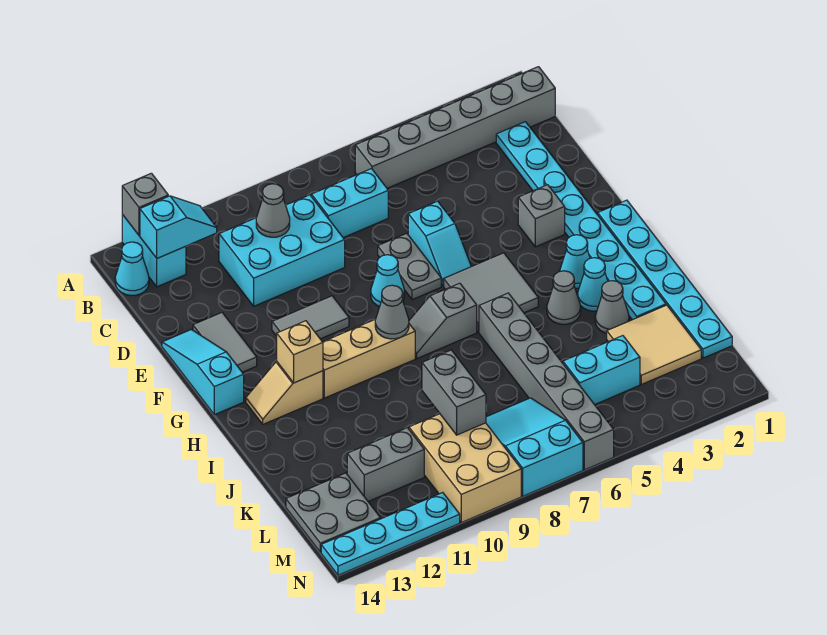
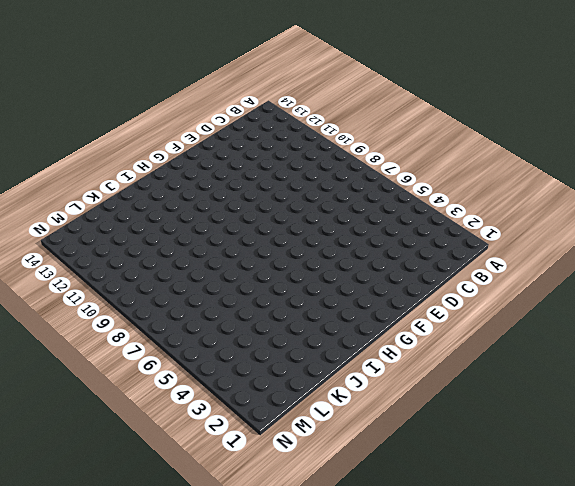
none -> cyan brick A13:B13 level 1
none -> grey brick B1:B6 level 1
none -> cyan cone B14 level 1
none -> cyan plate C2:J2 level 1

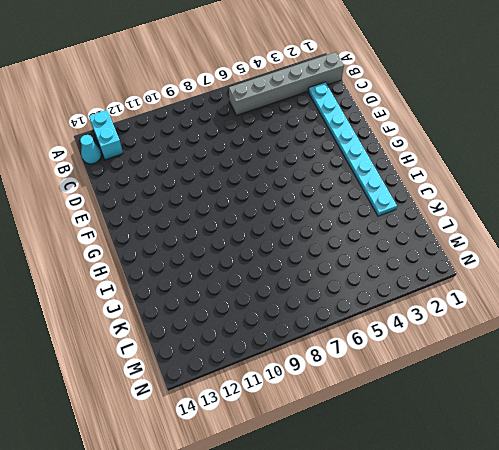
none -> cyan brick C7:C8 level 1
none -> cyan brick C9:D11 level 1
none -> cyan slope E6:F6 level 1 top E
none -> grey plate E7:F7 level 1

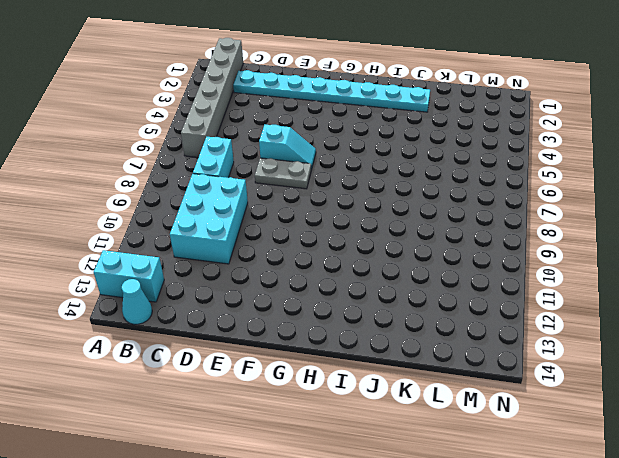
none -> grey tile E13:F13 level 1
none -> cyan slope E14:G14 level 1 top G
none -> grey brick F3 level 1
none -> cyan cone F8 level 1

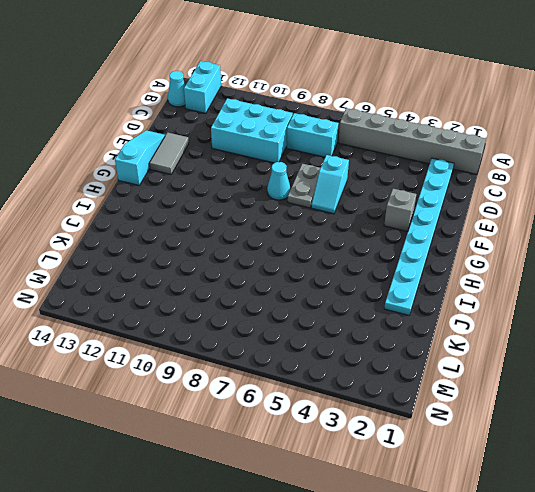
none -> grey tile F10:F11 level 1
none -> cyan plate G1:L1 level 1
none -> grey tile G5:H6 level 1
none -> cyan cone H3 level 1

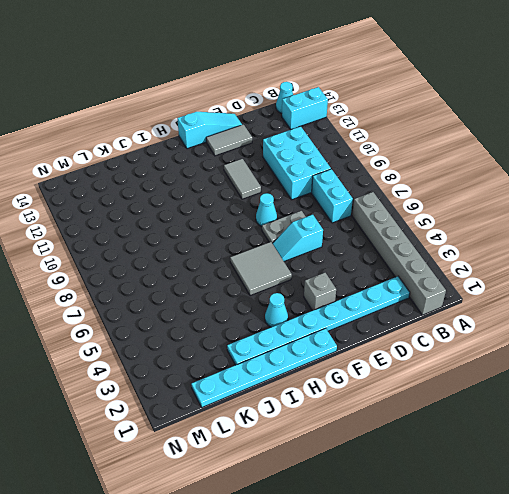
none -> grey slope H7:H8 level 1 top 7
none -> tan brick H9:H11 level 1
none -> tan slope H12:H13 level 1 top 12
none -> cyan cone I3 level 1

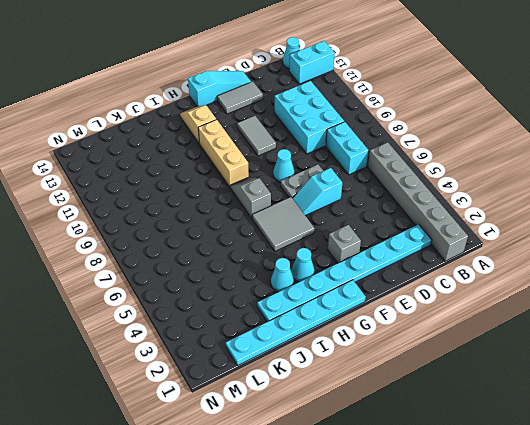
none -> grey cone I4 level 1
none -> grey brick I6:N6 level 1
none -> grey cone J3 level 1
none -> tan tile K2:L3 level 1

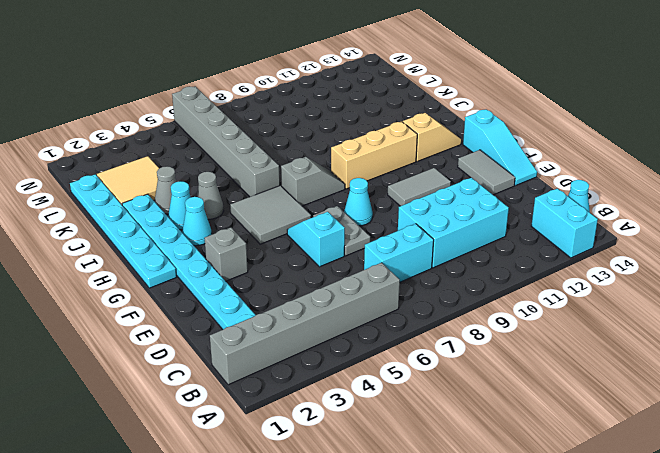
none -> cyan brick L4:L5 level 1
none -> cyan slope L7:N8 level 1 top N
none -> tan brick L9:N10 level 1
none -> grey brick L11:L12 level 1

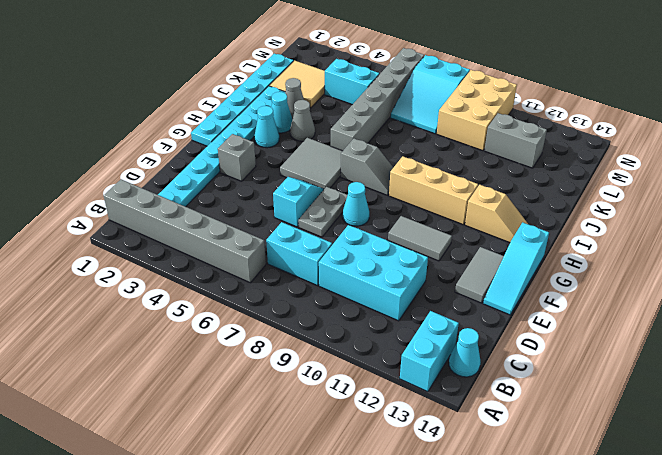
none -> grey plate L13:M14 level 1
none -> cyan plate N11:N14 level 1
none -> grey brick A13 level 2
none -> cyan slope B12:B13 level 2 top 13

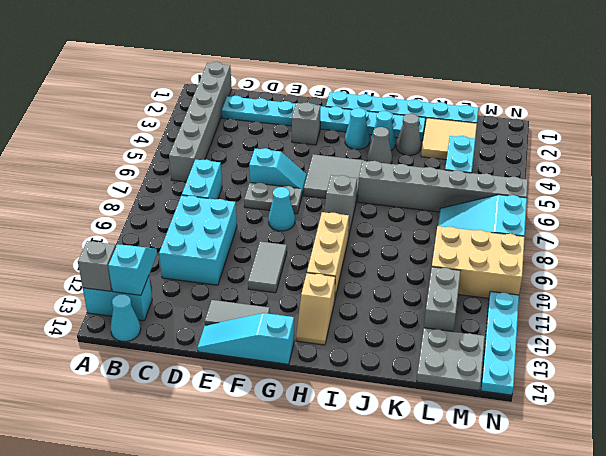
none -> grey cone C10 level 2
none -> grey cone H9 level 2
none -> tan brick H12 level 2
none -> grey brick K9:L9 level 2

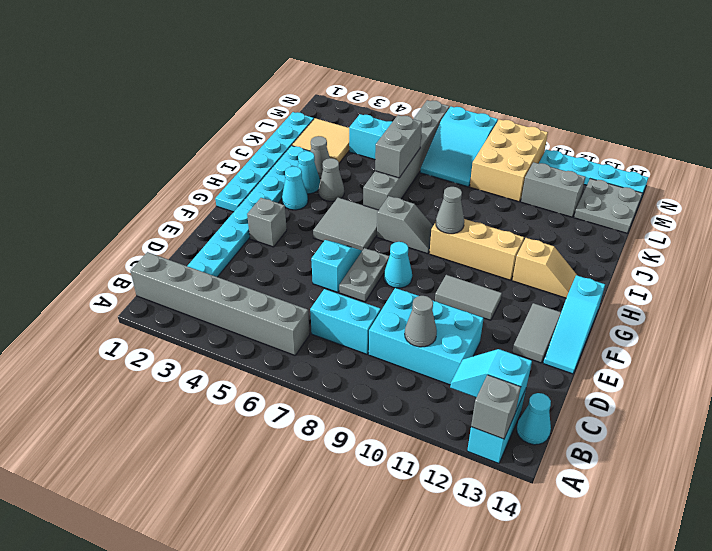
grey brick J6:K6 level 2 -> grey brick K9:L9 level 2
none -> tan brick H12 level 2

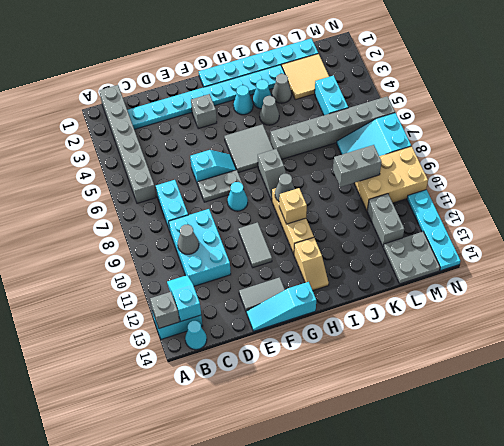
tan brick H10 level 2 -> tan brick H12 level 2

